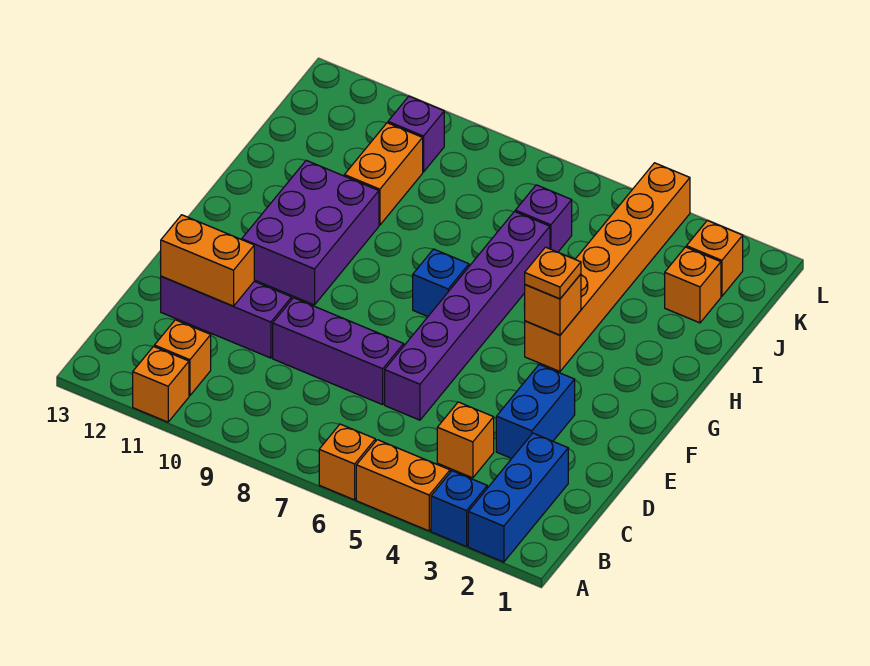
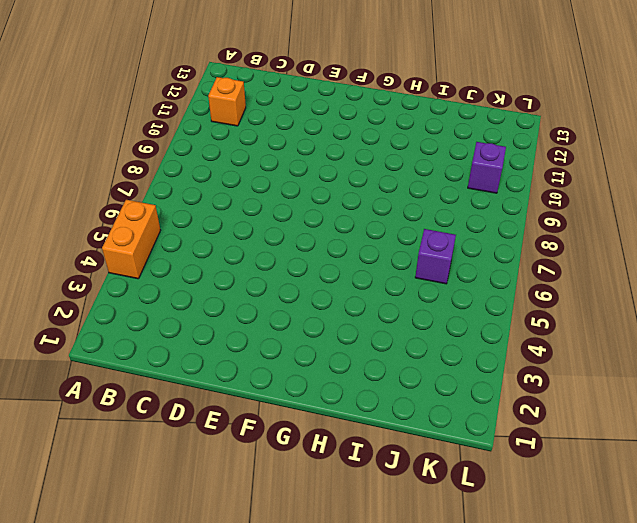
none -> blue brick A2:C2 level 1
none -> blue brick A3 level 1
none -> orange brick A6 level 1

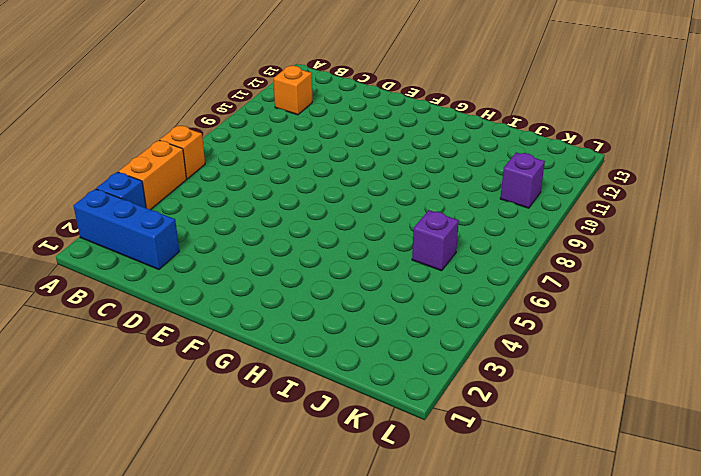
none -> orange brick A11 level 1
none -> orange brick C4 level 1
none -> blue brick D3:E3 level 1

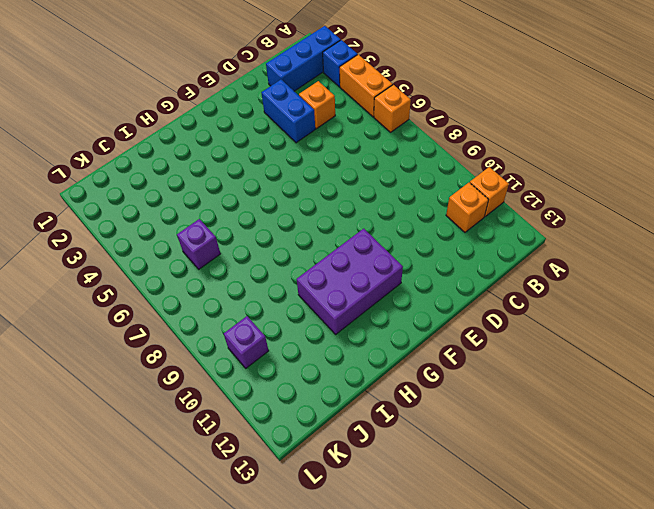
blue brick D3:D4 level 1 -> blue brick D3:E3 level 1
none -> purple brick D6:I6 level 1
none -> purple brick D7:D9 level 1
none -> purple brick D10:D12 level 1

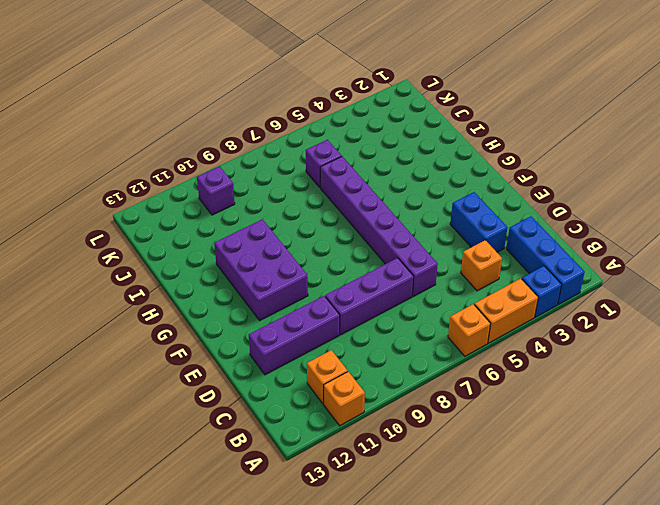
none -> orange brick G4:L4 level 1
none -> blue brick G7 level 1
none -> orange brick I10:J10 level 1

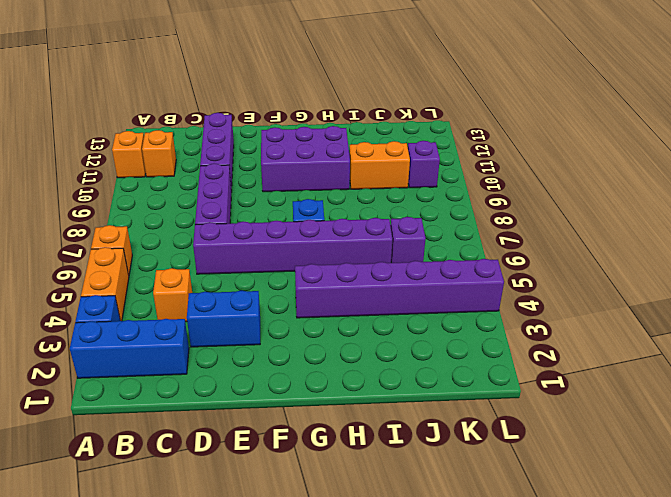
purple brick G4:L4 level 1 -> orange brick G4:L4 level 1
none -> orange brick J2 level 1
none -> orange brick K2 level 1
none -> orange brick D11:D12 level 2

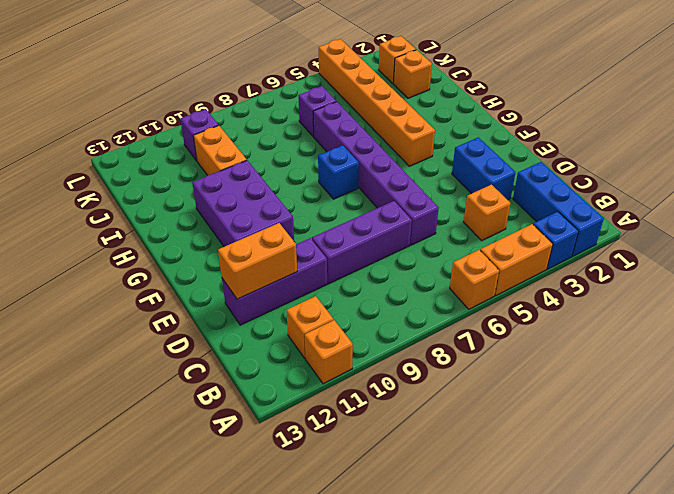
none -> orange brick G4 level 2
none -> orange plate G4 level 3

